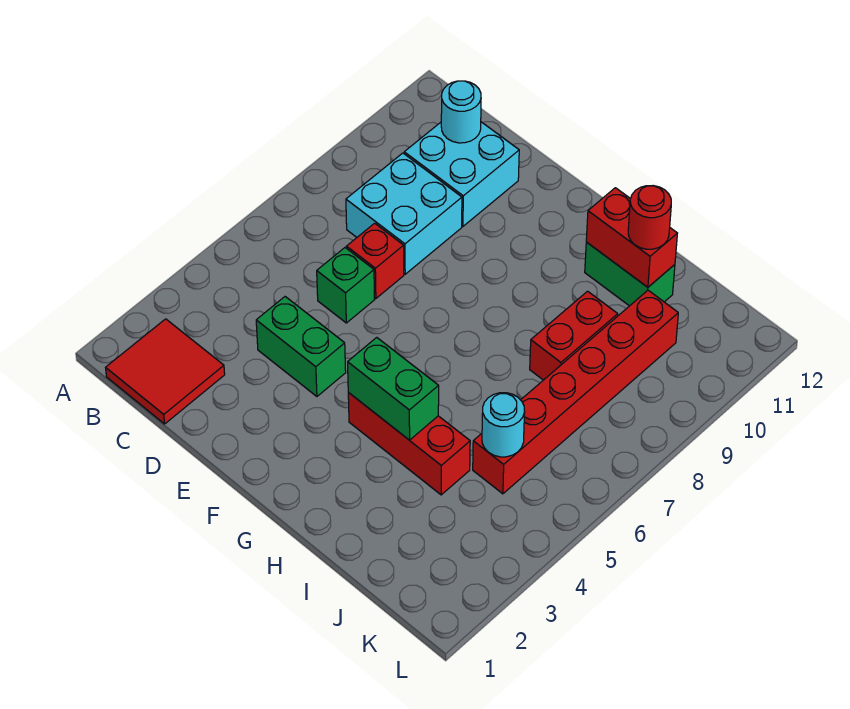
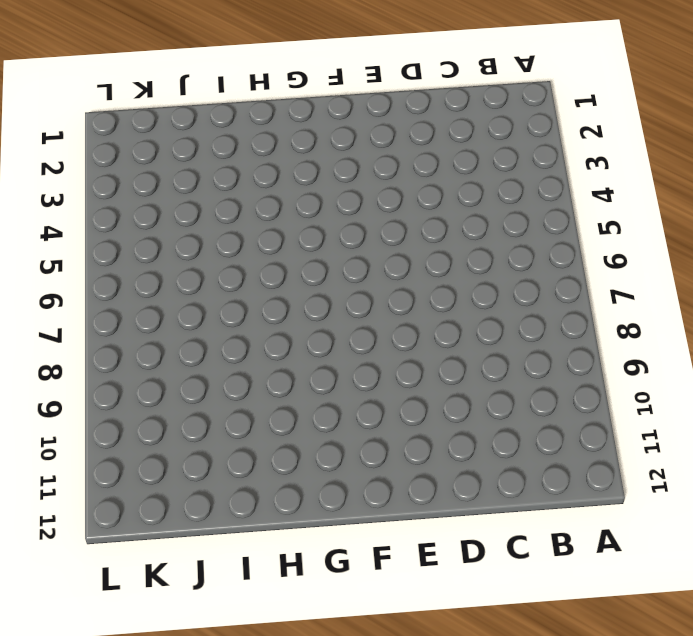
none -> red tile B1:C2 level 1
none -> cyan brick C8:D9 level 1
none -> cyan brick C10:D11 level 1

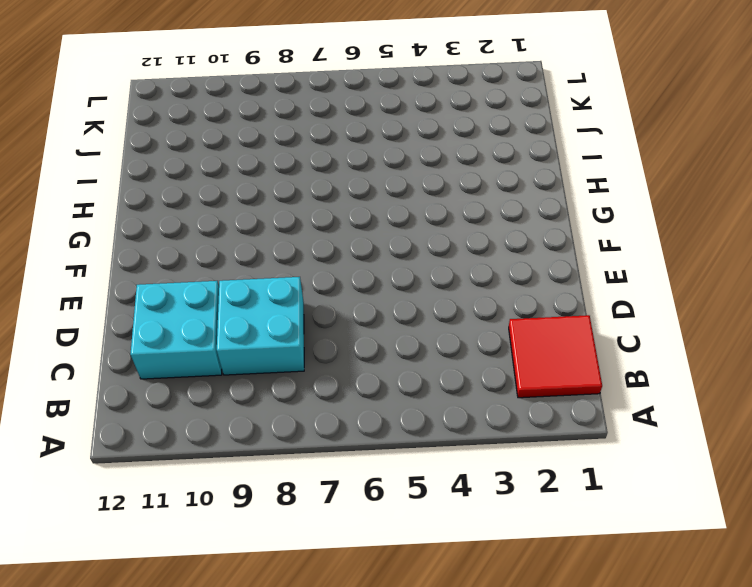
none -> green brick D4:E4 level 1
none -> green brick D6 level 1
none -> red brick D7 level 1

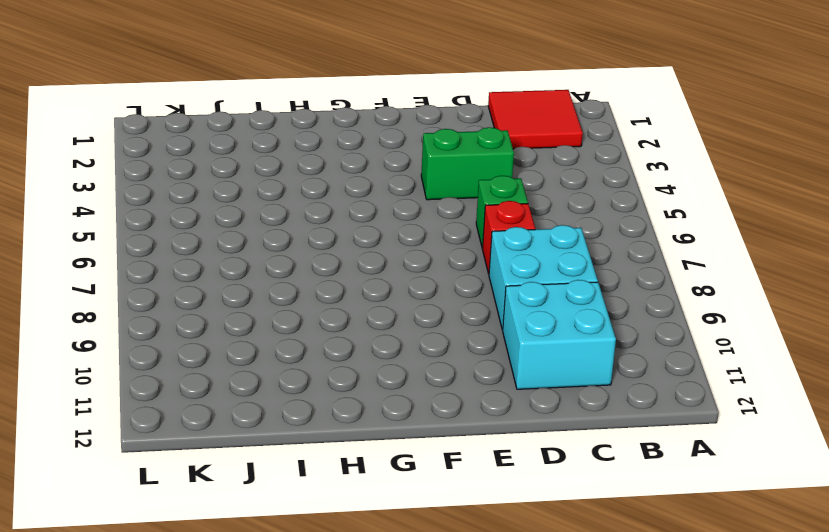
none -> red brick G4:I4 level 1
none -> green brick H11:I11 level 1
none -> red brick I8:I9 level 1

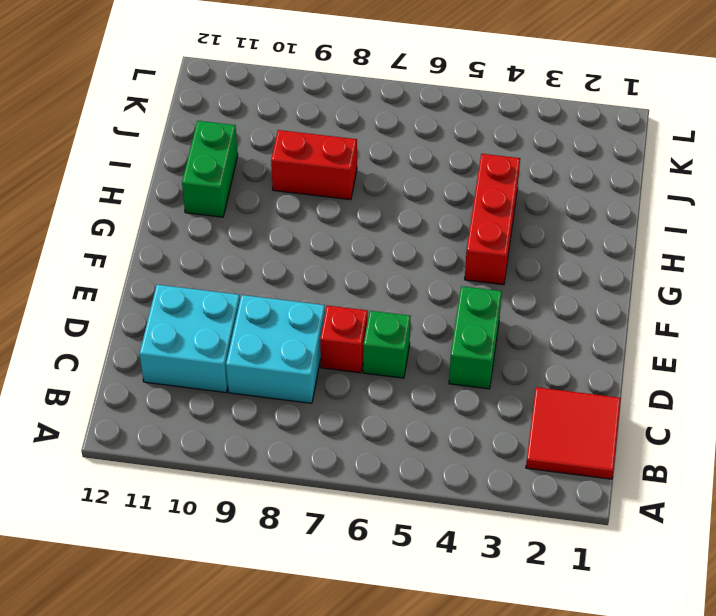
none -> red brick J5:J10 level 1
none -> cyan round brick C11 level 2
none -> green brick G4:H4 level 2

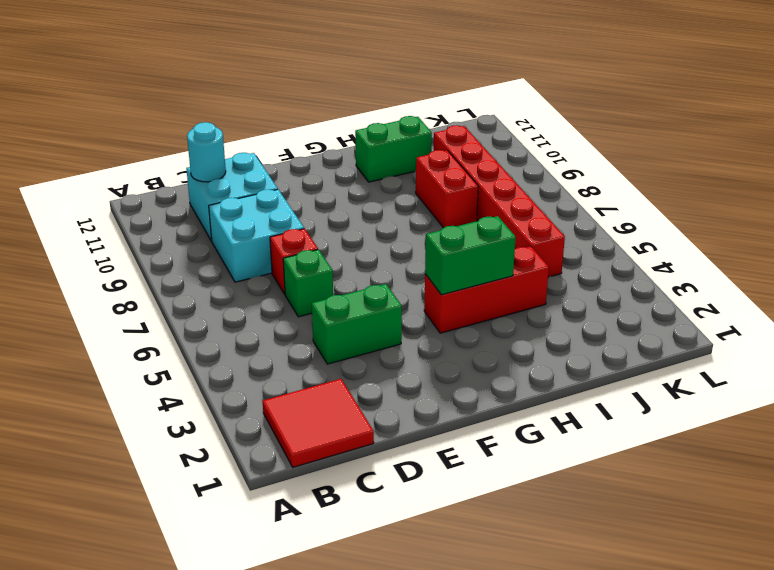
none -> red brick H11:I11 level 2
none -> cyan round brick J5 level 2
none -> red round brick I11 level 3

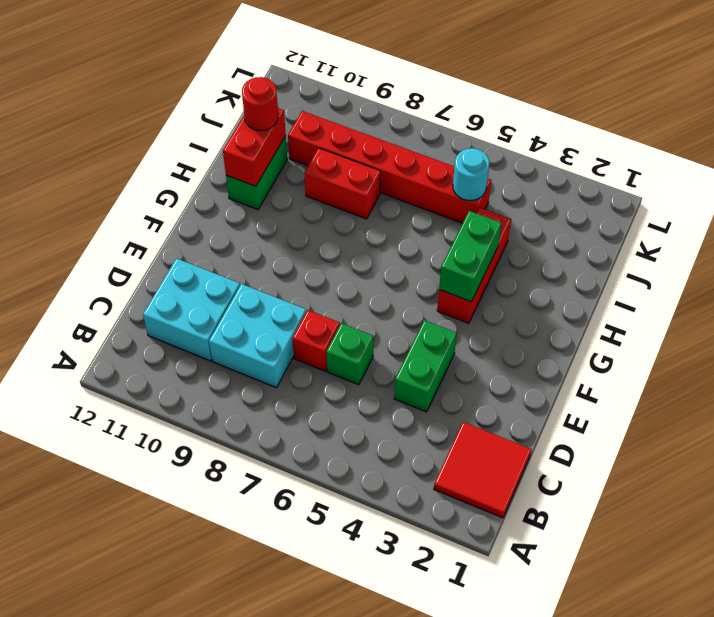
none -> cyan round brick C11 level 2

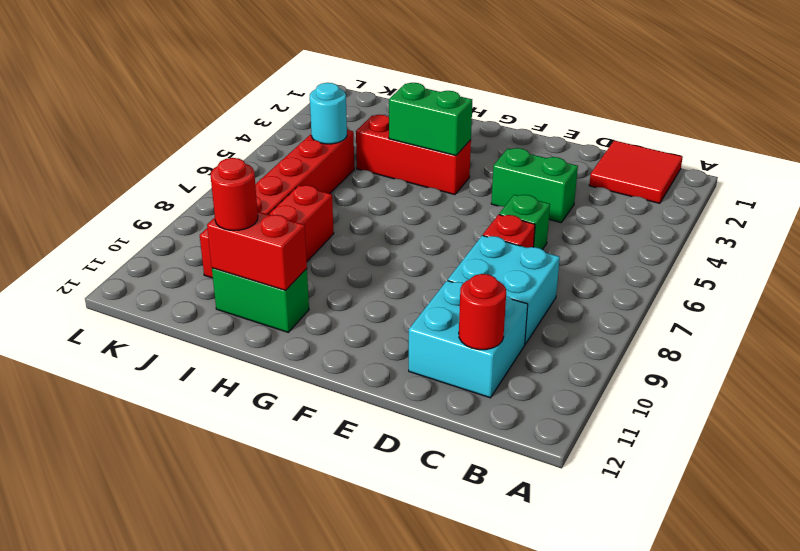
red round brick C11 level 2 -> cyan round brick C11 level 2

